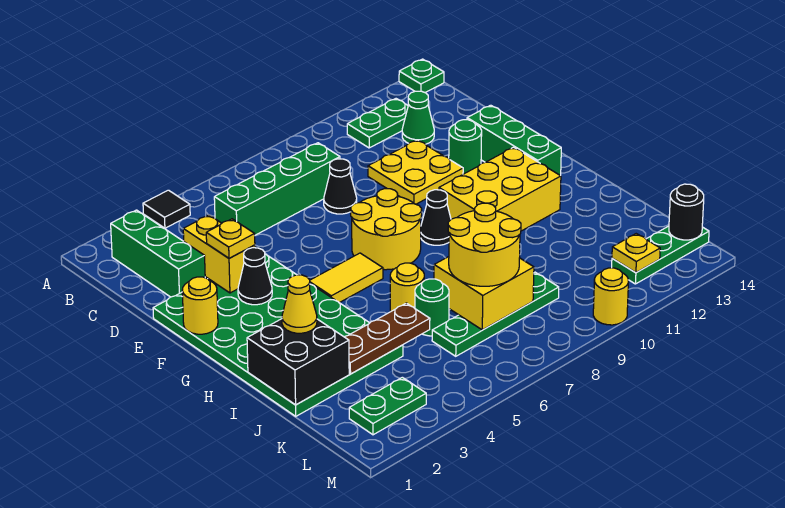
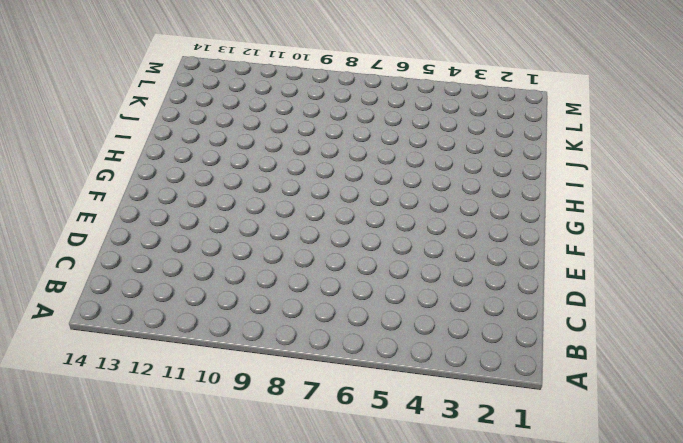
none -> black tile A4 level 1
none -> green plate A14 level 1
none -> green brick B2:D2 level 1
none -> green plate B11:B12 level 1

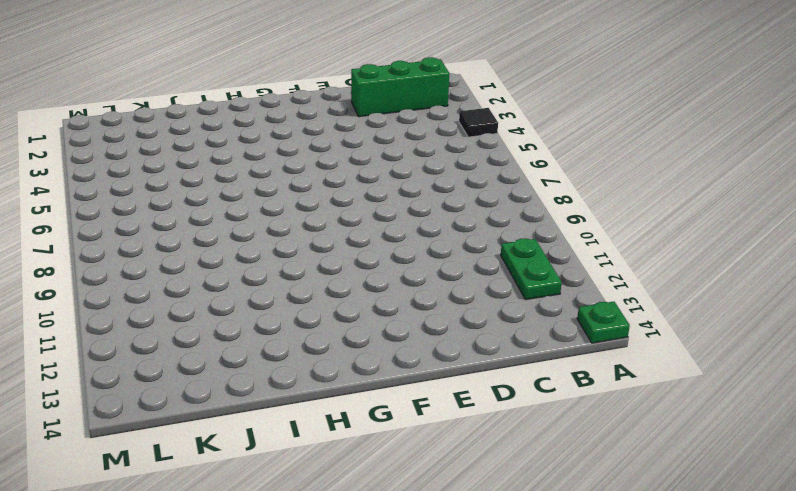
none -> green brick C5:C8 level 1
none -> green cone C12 level 1
none -> black cone D8 level 1
none -> yellow plate D10:E11 level 1

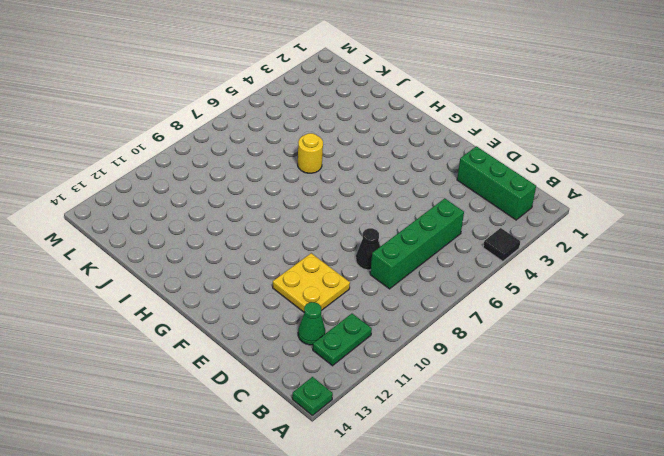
none -> green plate E1:J4 level 1
none -> green round brick E12 level 1
none -> green brick E13:G13 level 1
none -> yellow round brick F7:G8 level 1

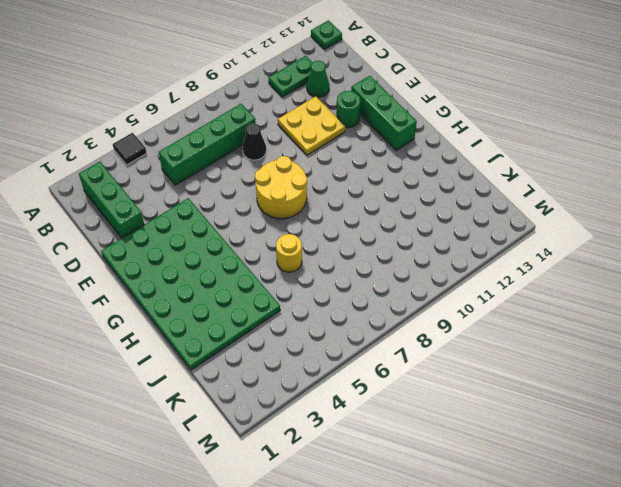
none -> yellow tile G5:G6 level 1
none -> black cone G9 level 1
none -> yellow brick G10:H12 level 1
none -> green round brick J6 level 1

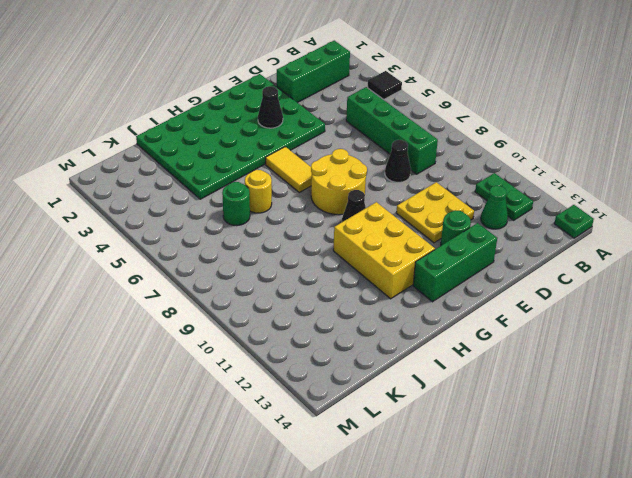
none -> green plate K6:K9 level 1
none -> green plate L2:L3 level 1
none -> green plate L12:L14 level 1
none -> yellow round brick M10 level 1

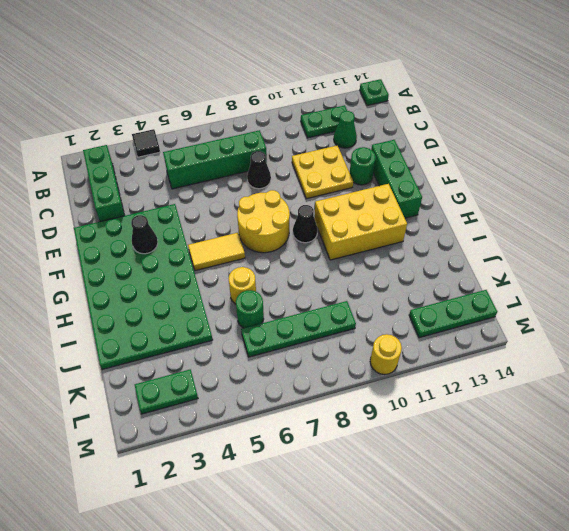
none -> yellow brick D3:E3 level 2
none -> yellow round brick F1 level 2
none -> black brick I1:J2 level 2
none -> brown plate J3:J5 level 2

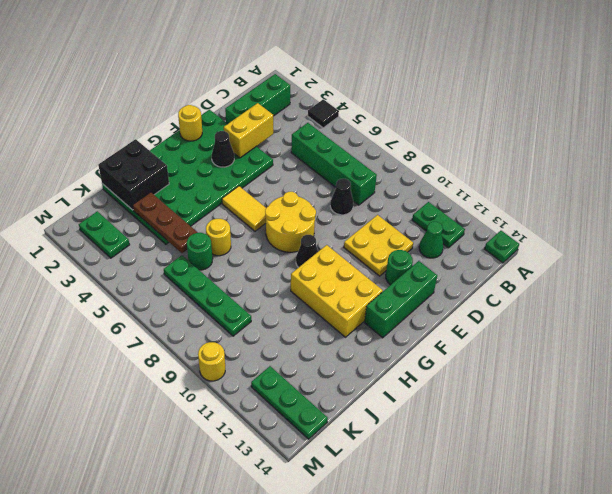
none -> yellow brick J7:K8 level 2
none -> yellow plate L12 level 2
none -> black round brick L14 level 2
none -> yellow plate E3 level 3

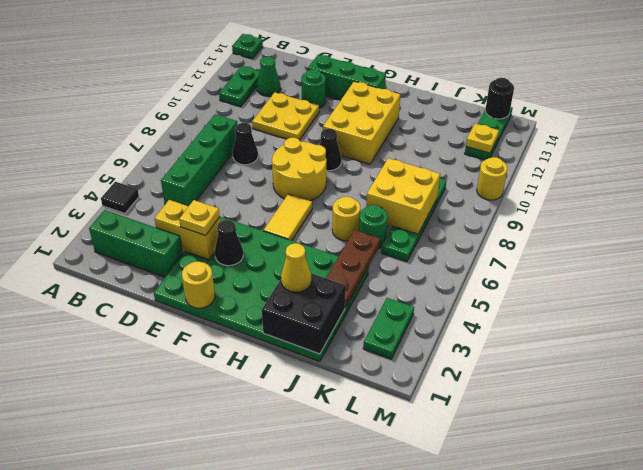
none -> yellow round brick J7:K8 level 3

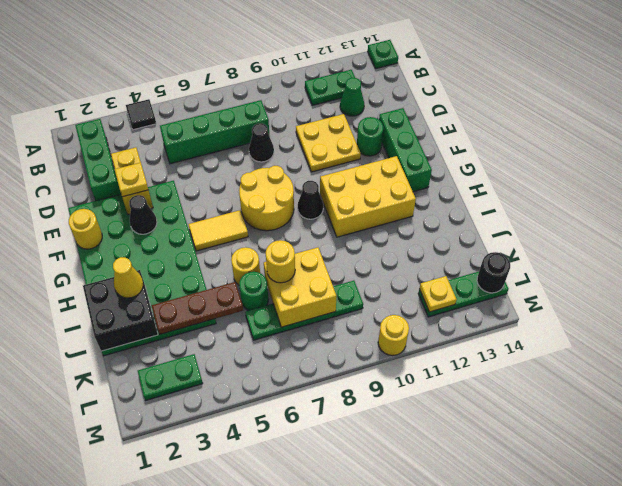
yellow round brick J7 level 3 -> yellow round brick J7:K8 level 3

